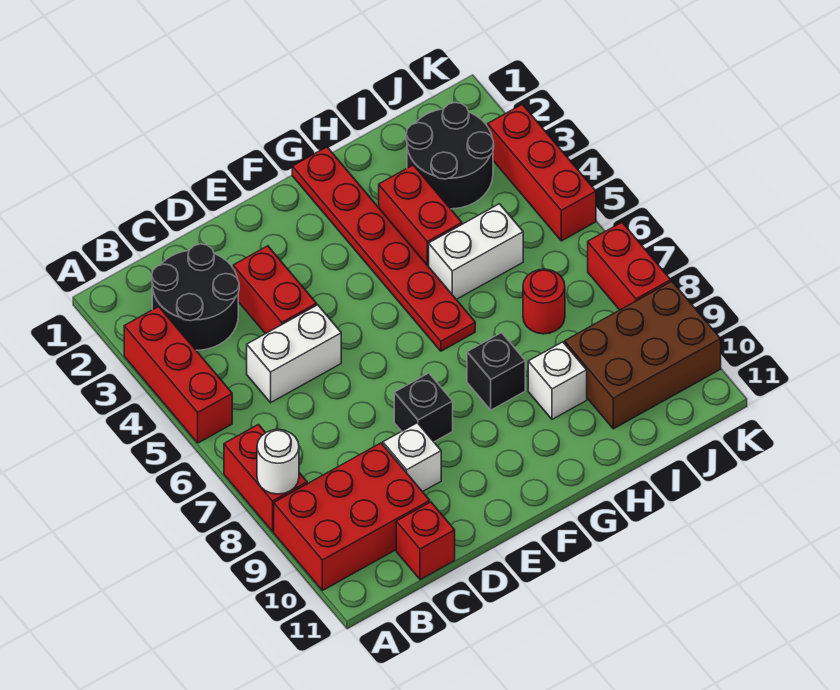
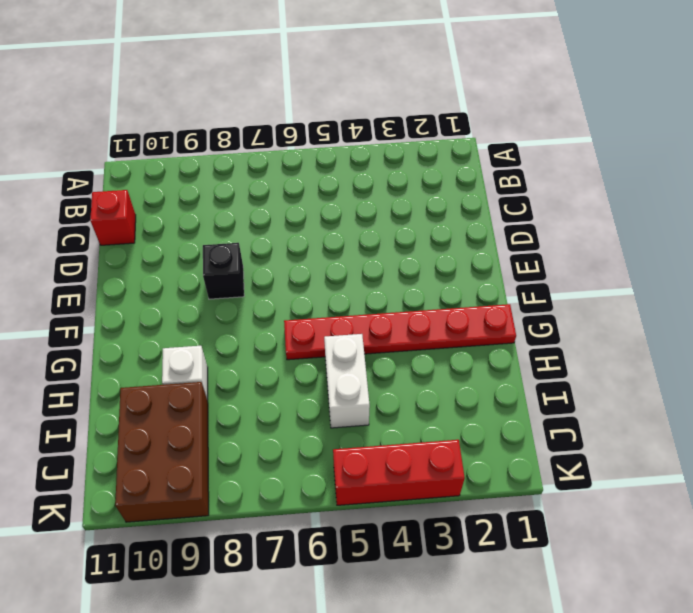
none -> red brick A3:A5 level 1
none -> red brick A7:A8 level 1
none -> red brick A9:C10 level 1

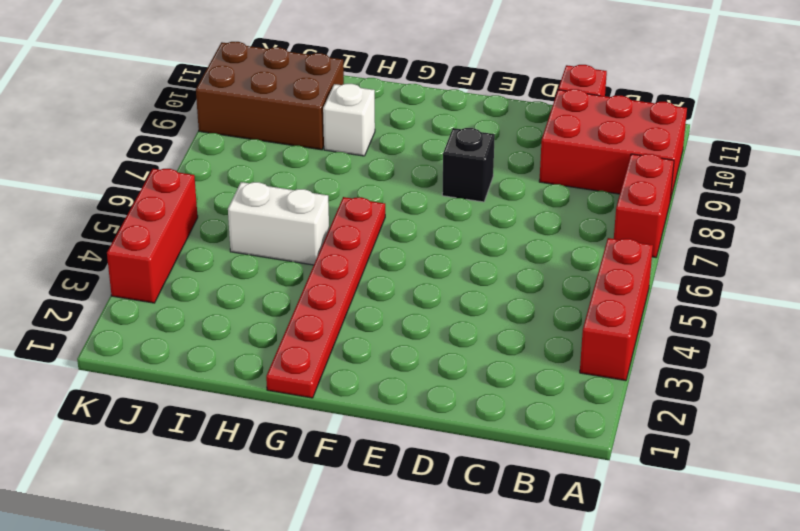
none -> black round brick B2:C3 level 1
none -> white brick C5:D5 level 1
none -> red brick D3:D4 level 1

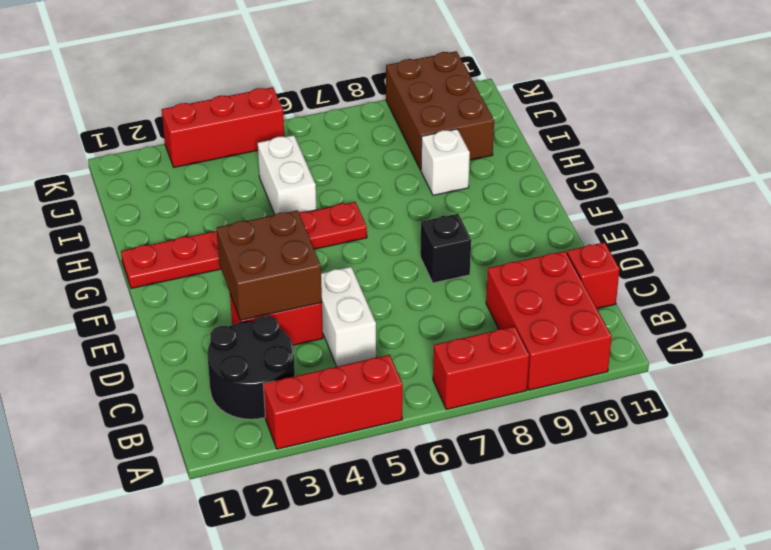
brown brick D3:E4 level 2 -> none
none -> white brick D9 level 1
none -> black brick G8 level 1
none -> red brick H3:H4 level 1

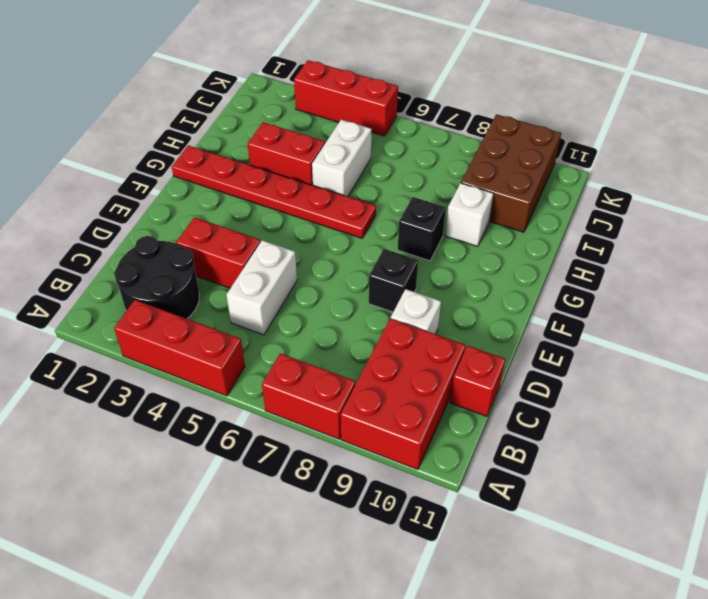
none -> black round brick I2:J3 level 1
none -> red round brick I7 level 1
none -> red brick K7:K8 level 1

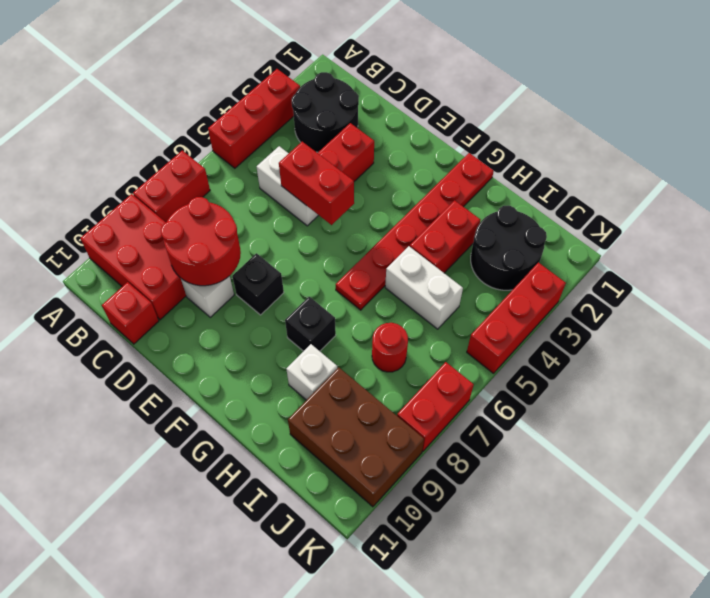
red round brick C8:D9 level 2 -> none
red brick D5:E5 level 2 -> none
none -> white round brick A8 level 2

